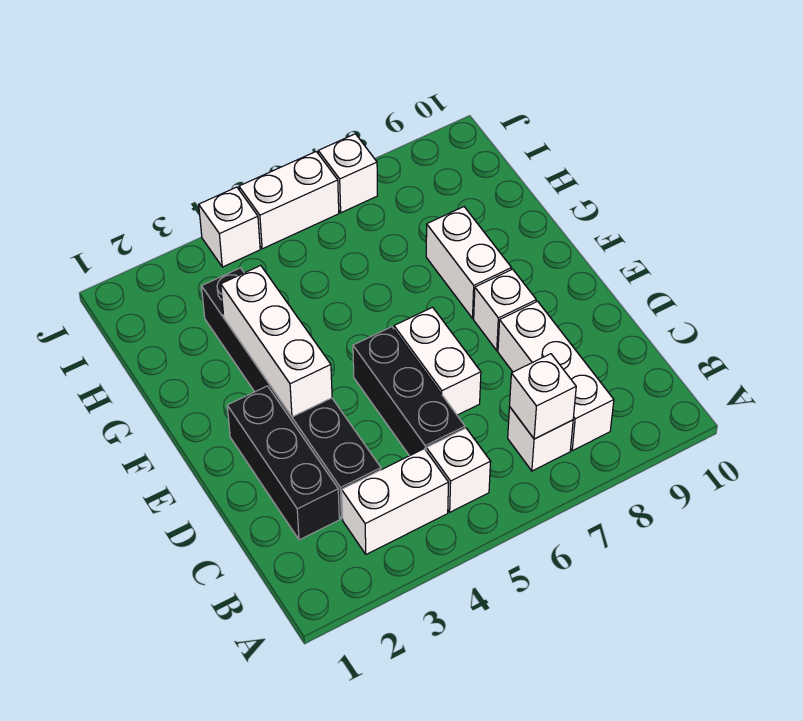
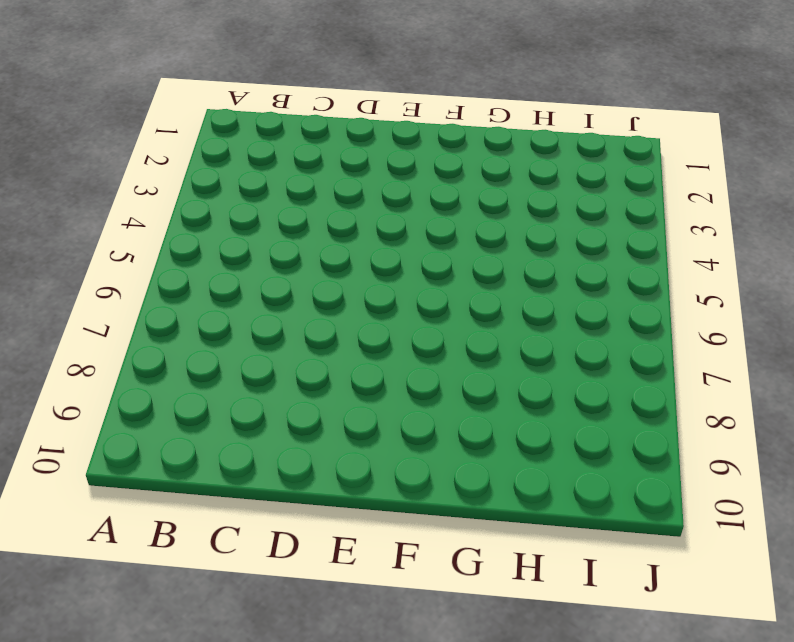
none -> white brick B3:B4 level 1
none -> white brick B5 level 1
none -> white brick B7 level 1

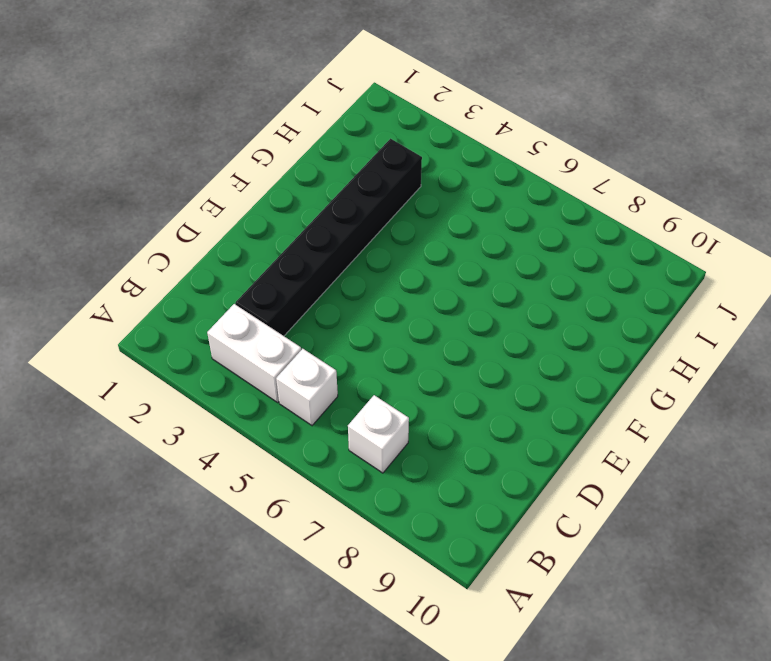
none -> white brick B8:D8 level 1
none -> black brick C2:E2 level 1
none -> black brick C5:E5 level 1

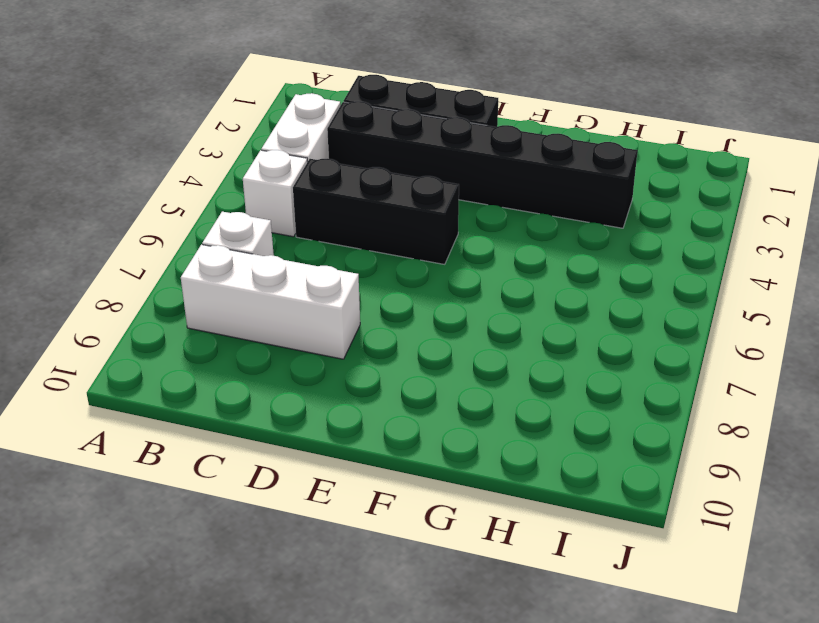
none -> white brick D6:E6 level 1
none -> white brick E8 level 1
none -> white brick F8:G8 level 1

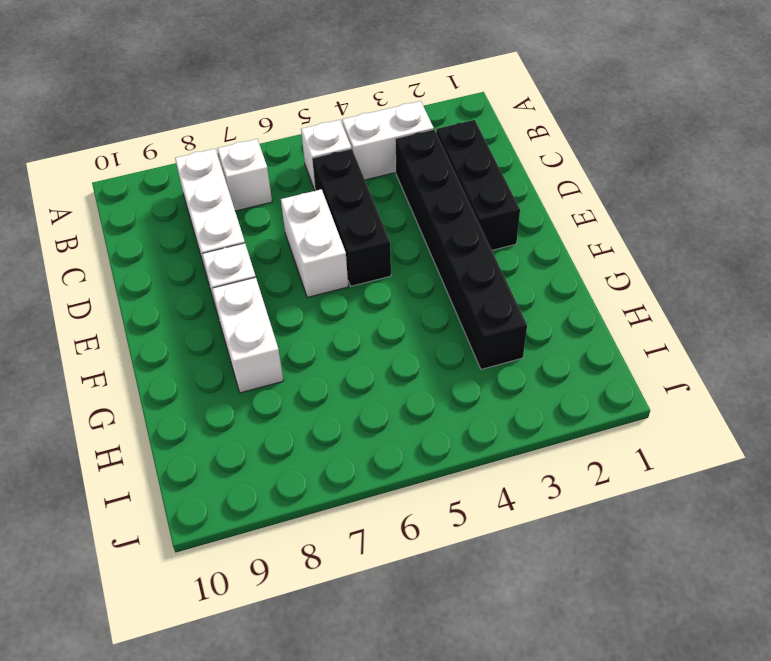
none -> white brick J4 level 1
none -> white brick J5:J6 level 1
none -> white brick J7 level 1

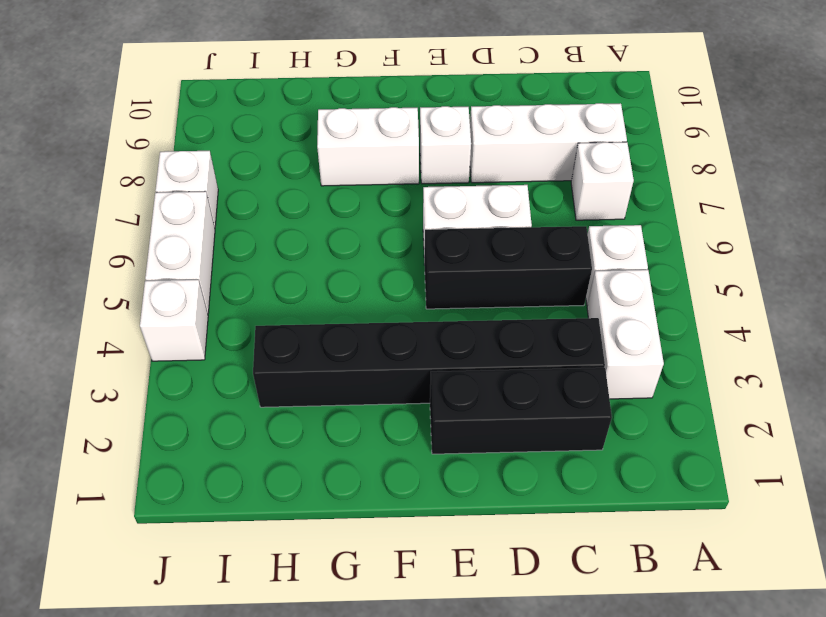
none -> white brick B7 level 2
none -> white brick E3:G3 level 2

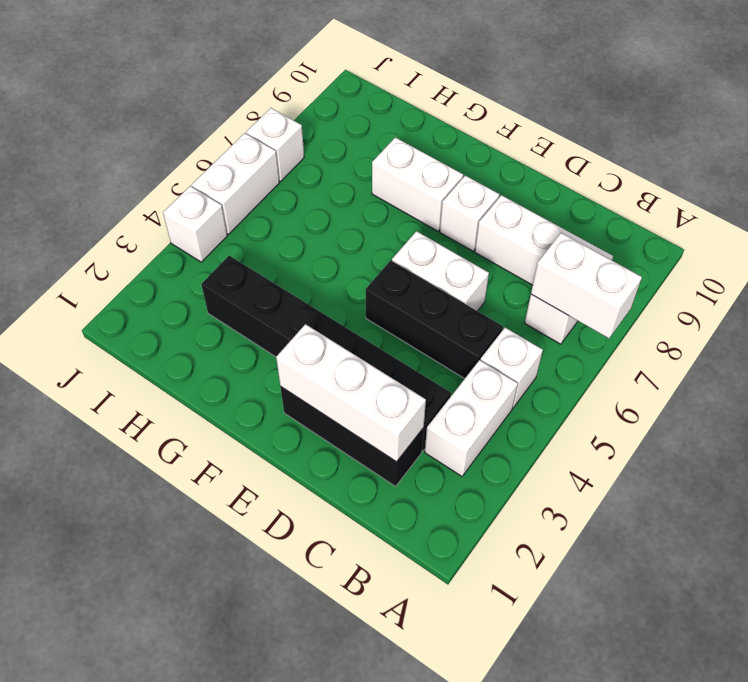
white brick A7:B7 level 2 -> white brick B7 level 2
white brick C2:E2 level 2 -> white brick E3:G3 level 2

